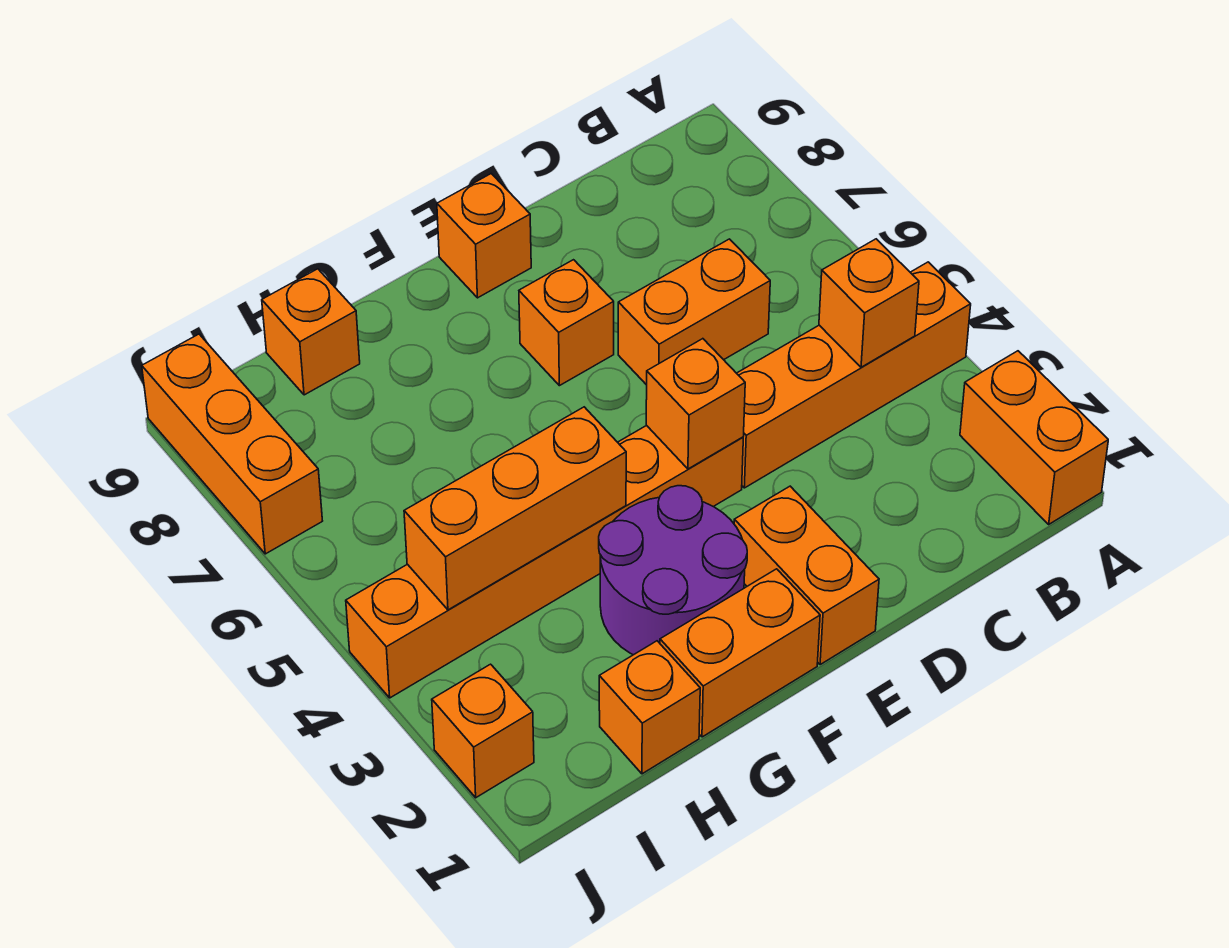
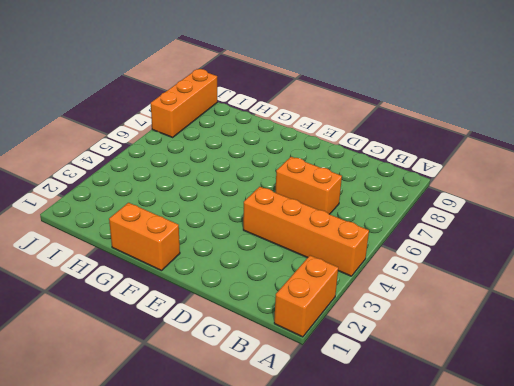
none -> orange brick E1:E2 level 1
none -> orange brick E4:J4 level 1
none -> orange brick E7 level 1

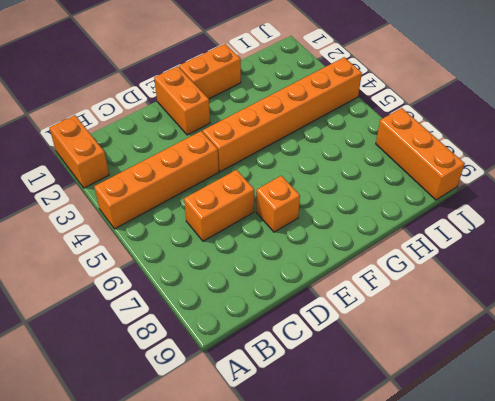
none -> orange brick E9 level 1
none -> purple round brick F2:G3 level 1
none -> orange brick H1 level 1

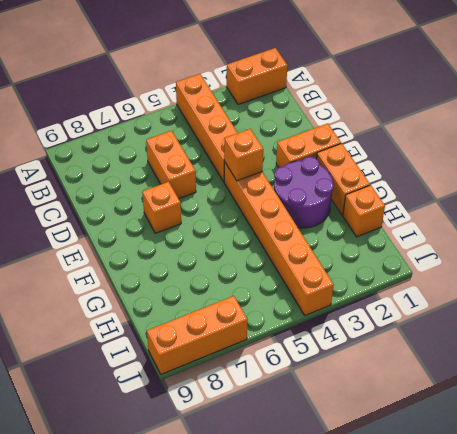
none -> orange brick E9 level 1
none -> orange brick H9 level 1
none -> orange brick J2 level 1

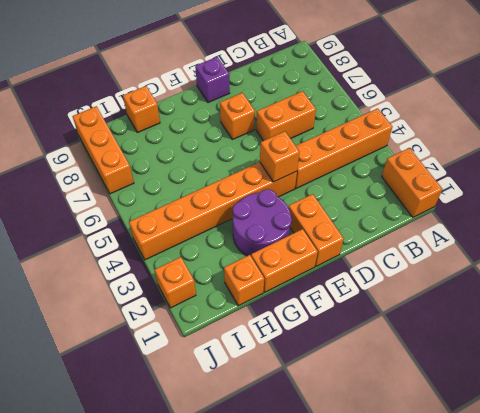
purple brick E9 level 1 -> orange brick E9 level 1
none -> orange brick B4 level 2
none -> orange brick G4:I4 level 2

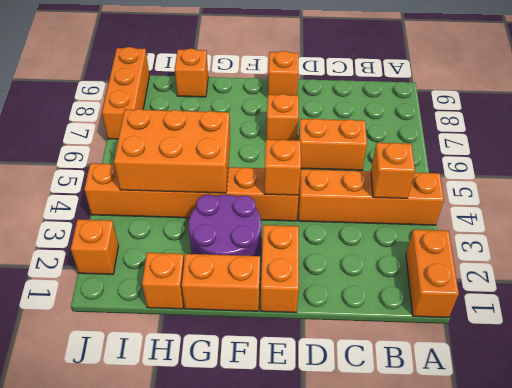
orange brick G4:I5 level 2 -> orange brick G4:I4 level 2

